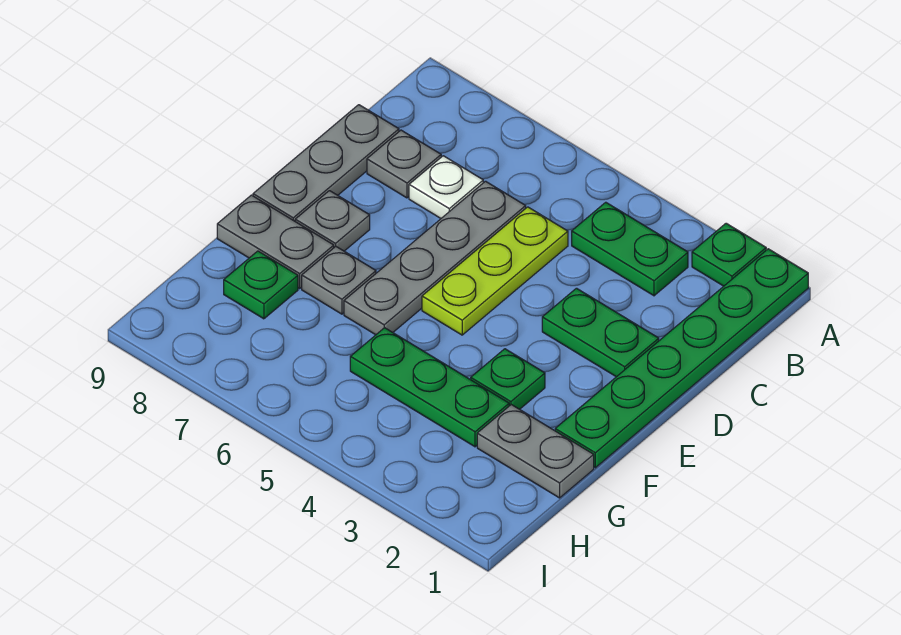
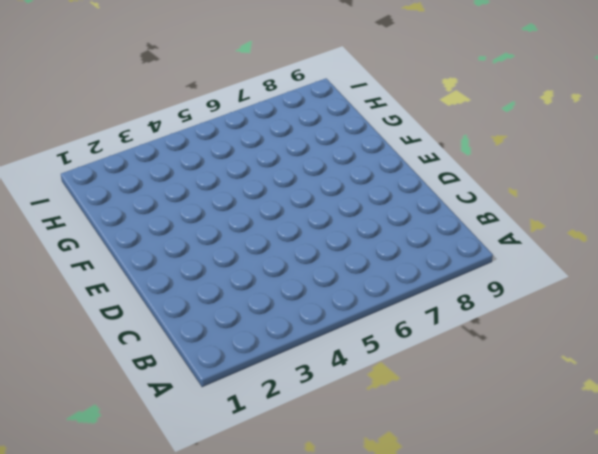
none -> green plate A1:F1 level 1
none -> green plate A2 level 1
none -> green plate B3:B4 level 1

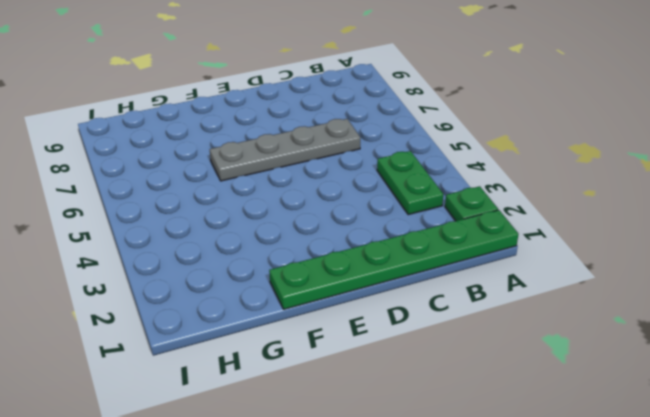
none -> lime plate C5:E5 level 1
none -> white plate C7 level 1
none -> grey plate C8 level 1

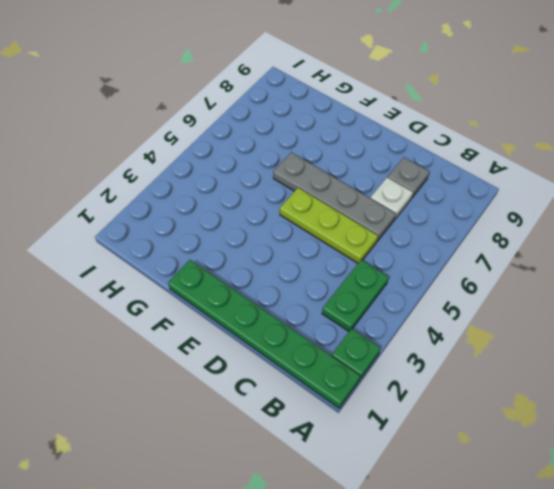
none -> grey plate C9:E9 level 1
none -> green plate D2:D3 level 1
none -> grey plate E8 level 1

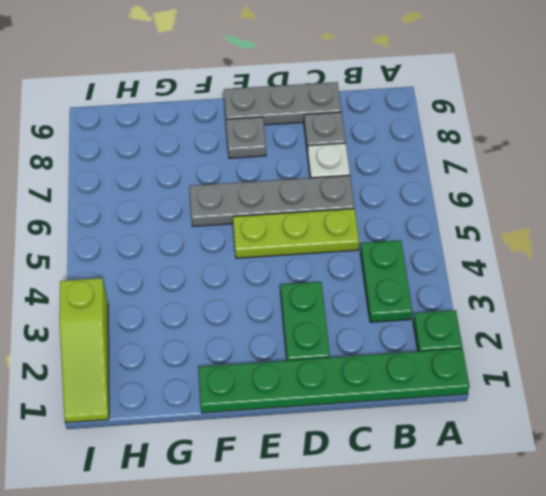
lime slope I1:I3 level 1 top 3 -> none
none -> green plate F3 level 1
none -> grey plate F7 level 1
none -> grey plate F8:F9 level 1

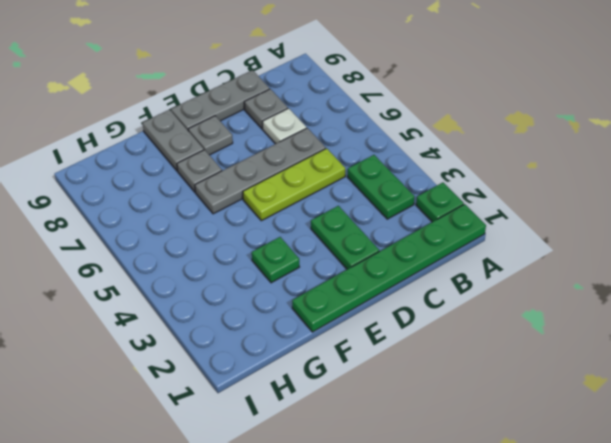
none -> grey plate G1:G2 level 1
none -> green plate G3:G5 level 1
none -> green plate G8 level 1

